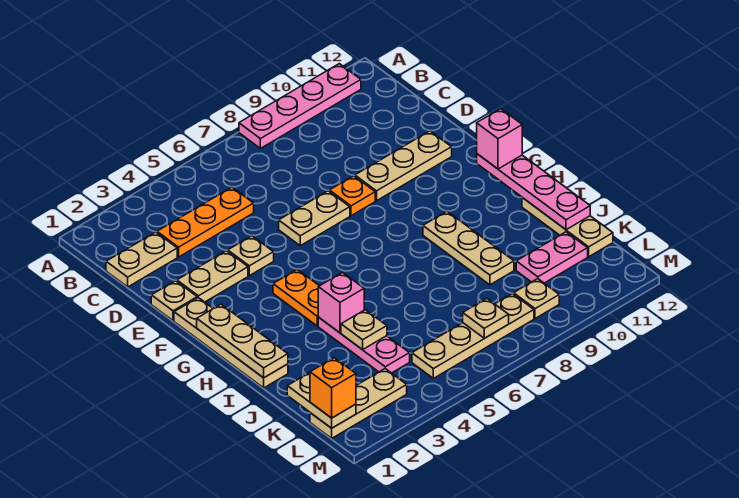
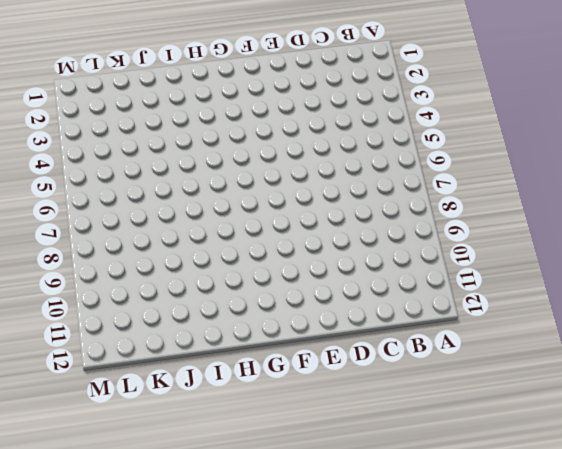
none -> pink plate A8:A11 level 1
none -> tan plate C1:C2 level 1
none -> orange plate C3:C5 level 1

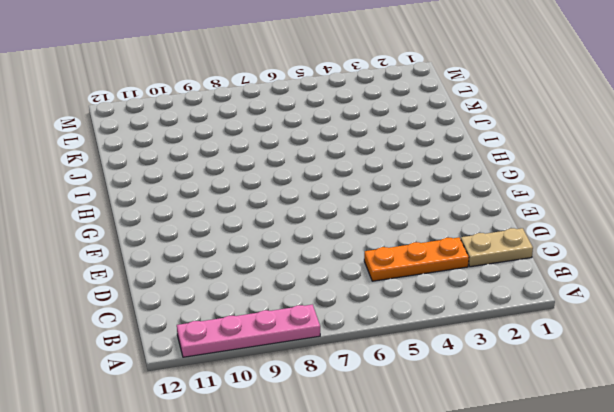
none -> tan plate E1 level 1
none -> tan plate E2:E3 level 1
none -> tan plate E4 level 1

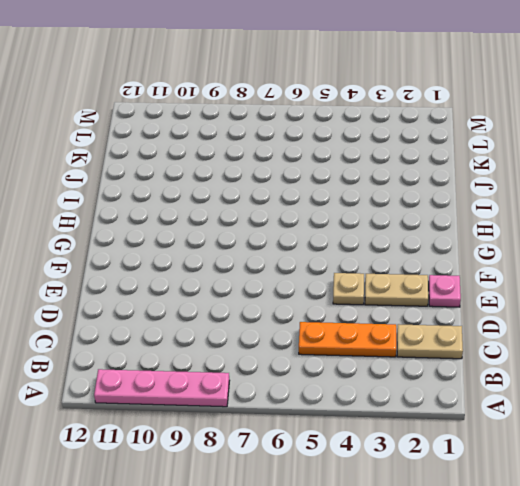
pink plate E1 level 1 -> tan plate E1 level 1
none -> tan plate E6:E7 level 1
none -> orange plate E8 level 1
none -> tan plate E9:E11 level 1

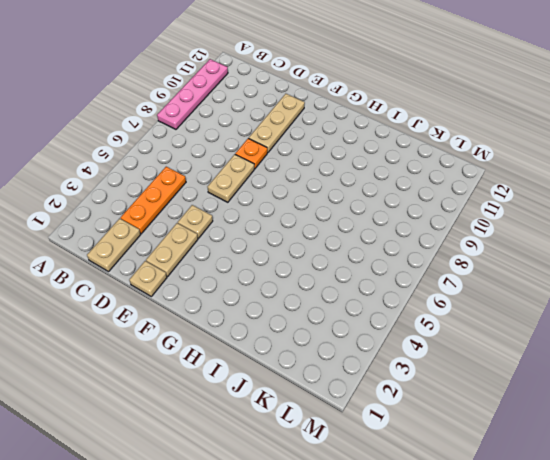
none -> tan plate F1:I1 level 1
none -> orange plate G4:H4 level 1
none -> tan plate H9:J9 level 1

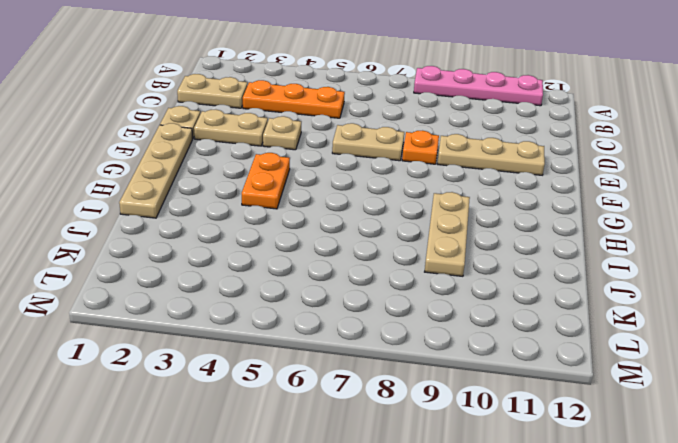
none -> pink plate I4:K4 level 1
none -> tan plate I12:K12 level 1
none -> pink plate K10:K11 level 1

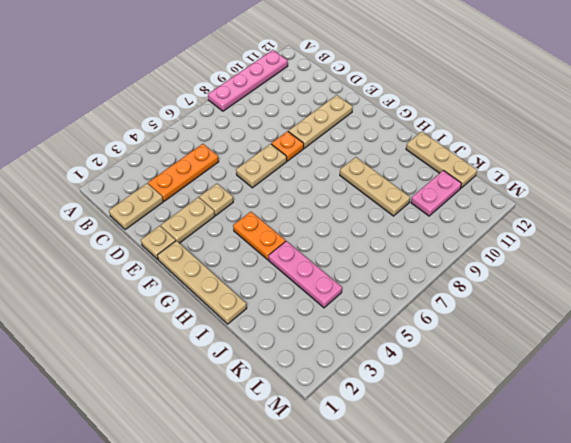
none -> tan plate L1:L3 level 1
none -> tan plate L5:L8 level 1
none -> tan plate L9 level 1

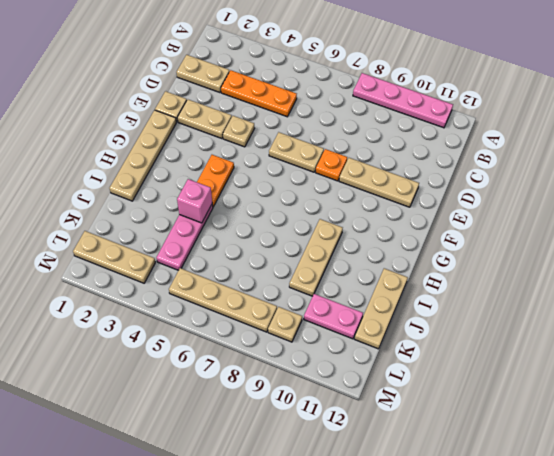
none -> tan plate G1:I1 level 2
none -> pink plate G12:J12 level 2
none -> tan plate J4 level 2

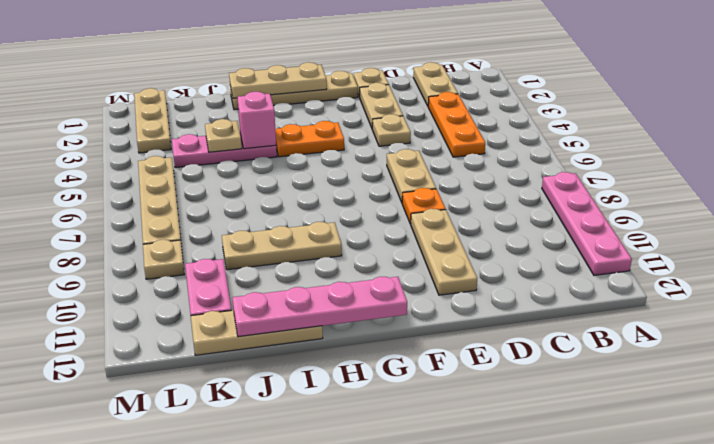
none -> tan plate K1:L1 level 2
none -> tan plate L7 level 2
none -> pink brick G12 level 3

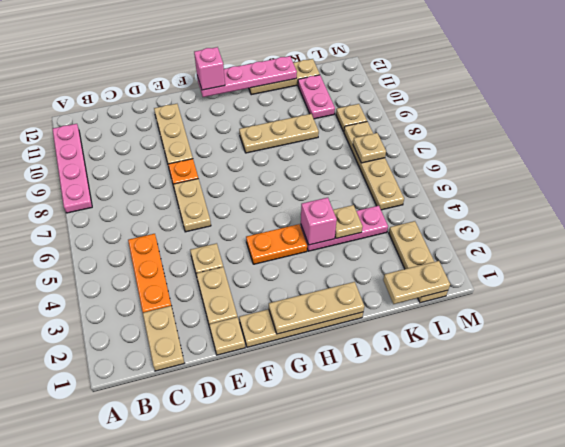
none -> orange brick L1 level 3

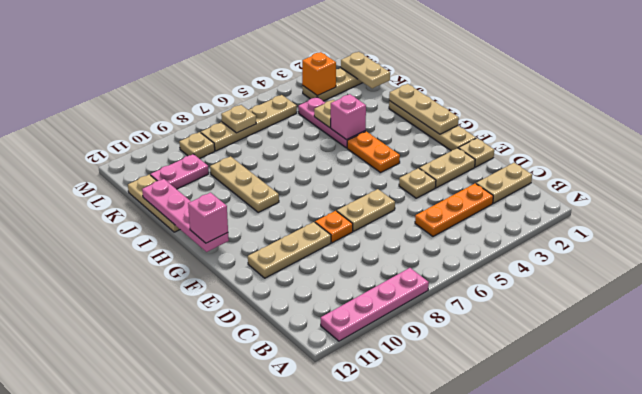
orange brick L3 level 2 -> orange brick L1 level 3

